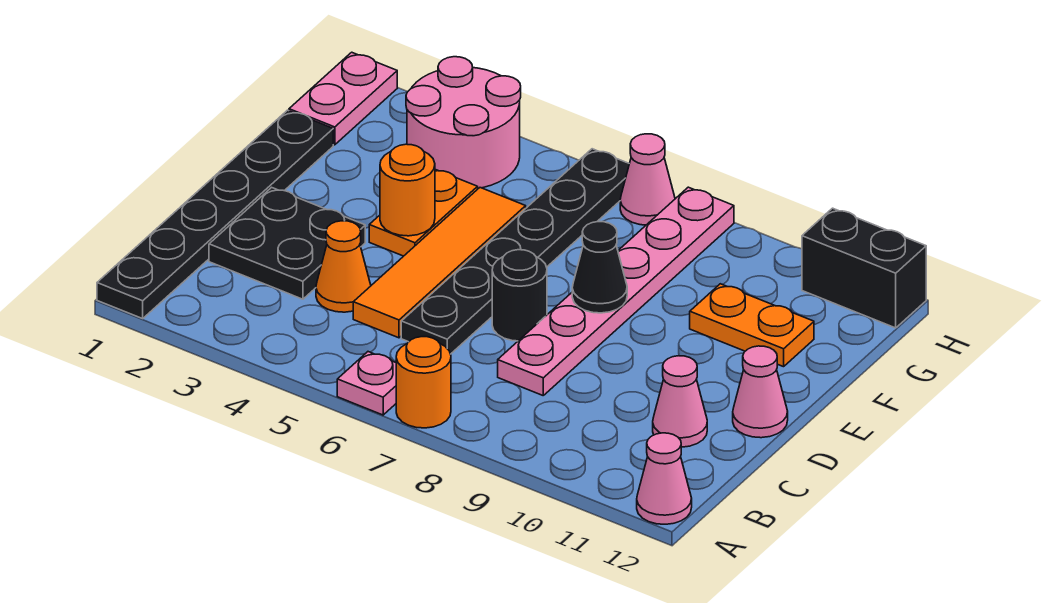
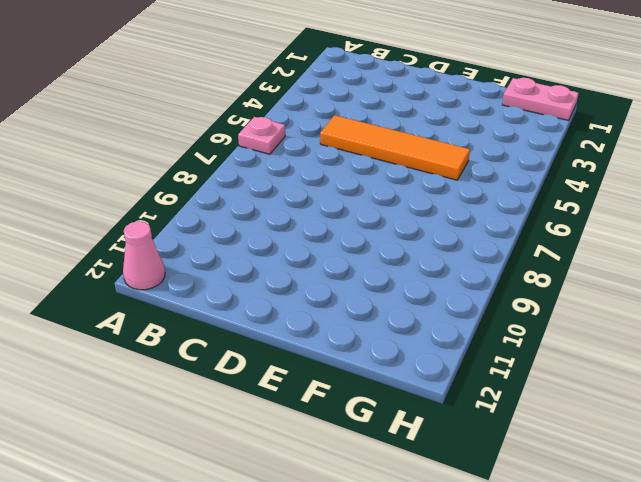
none -> black plate A1:F1 level 1
none -> orange round brick A7 level 1
none -> black plate C2:D3 level 1

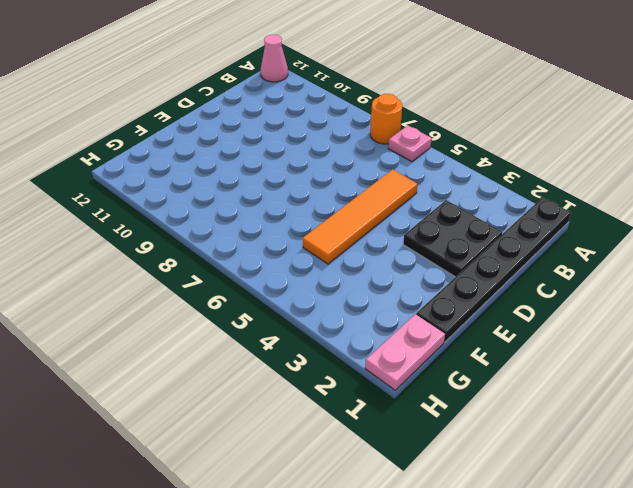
none -> orange cone C4 level 1
none -> black plate C6:H6 level 1
none -> pink plate C8:H8 level 1

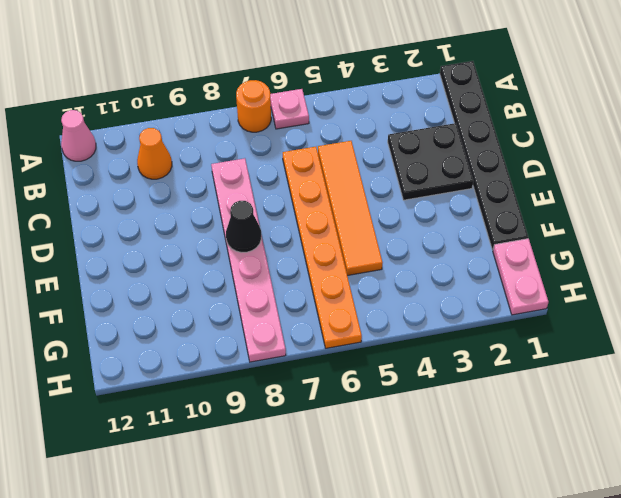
orange cone B10 level 1 -> orange cone C4 level 1
orange plate C6:H6 level 1 -> black plate C6:H6 level 1
none -> pink cone C11 level 1
none -> black round brick D7 level 1
none -> pink cone D12 level 1

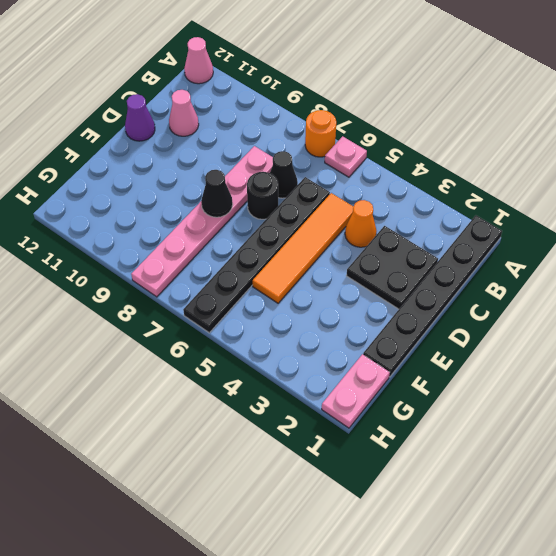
black cone C7 level 1 -> none
purple cone D12 level 1 -> pink cone D12 level 1
none -> orange plate E4:F4 level 1
none -> orange plate F10:F11 level 1
none -> pink round brick G3:H4 level 1

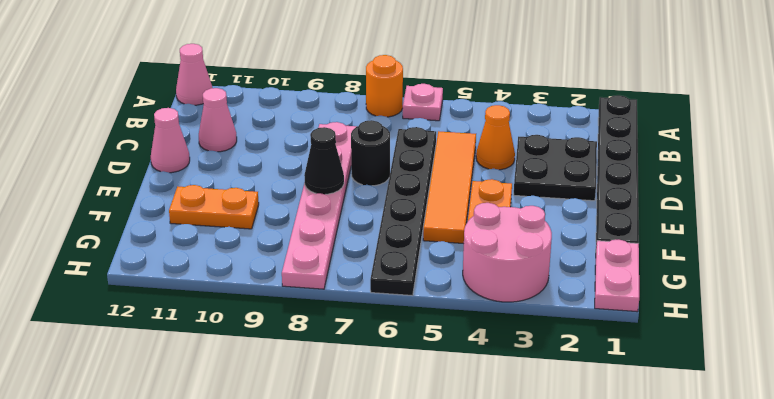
none -> pink cone H7 level 1
none -> black brick H11:H12 level 1
none -> orange round brick E4 level 2

